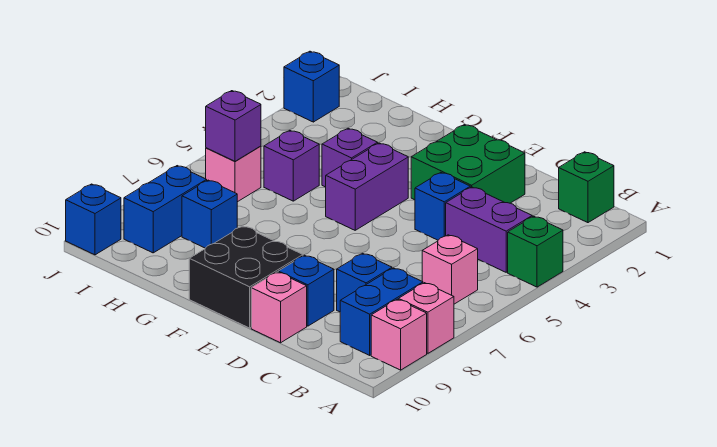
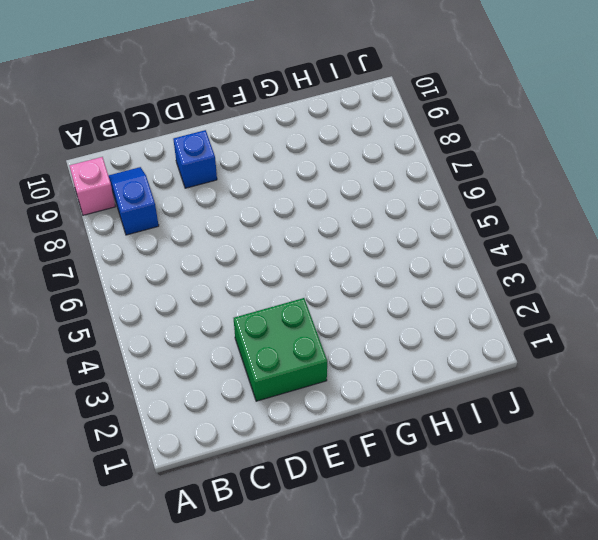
blue slope B8:B9 level 1 top 8 -> blue brick B8:B9 level 1
none -> green brick A4 level 1
none -> pink brick A8 level 1
none -> green brick B1 level 1

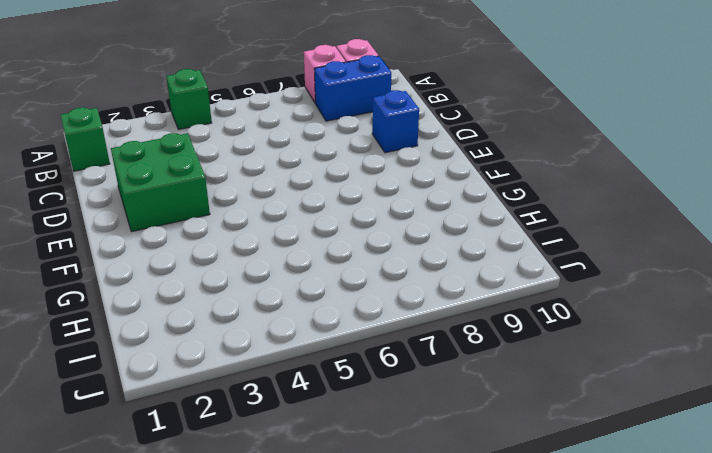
none -> purple brick B4:C4 level 1
none -> pink brick B6 level 1
none -> blue brick C8 level 1

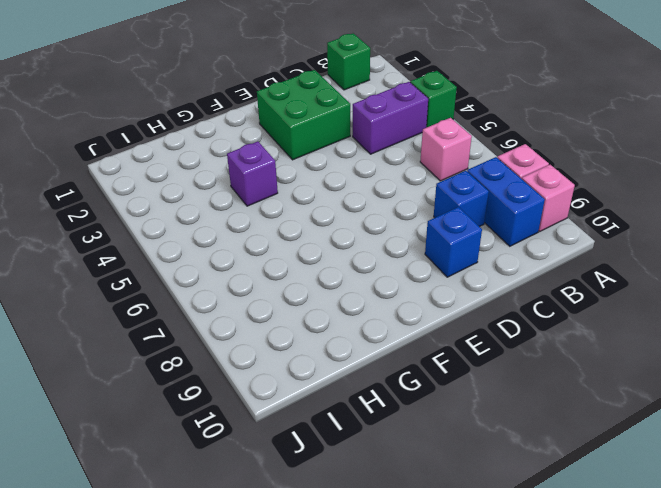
none -> blue brick D4 level 1
none -> pink brick D10 level 1
none -> black brick E9:F10 level 1

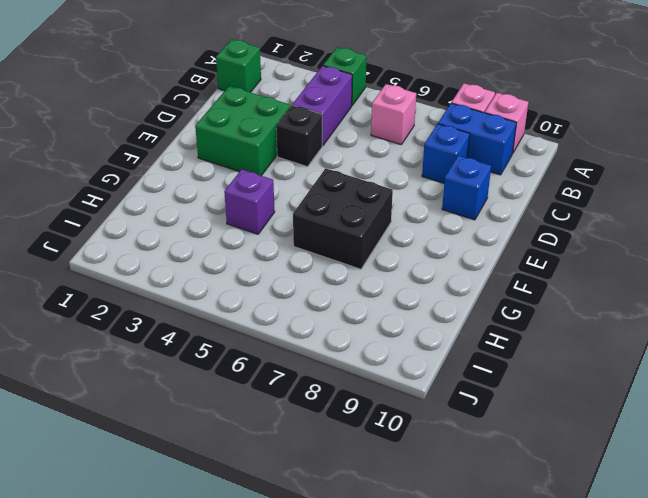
black brick D4 level 1 -> blue brick D4 level 1
black brick F6:G7 level 1 -> black brick E9:F10 level 1
none -> pink brick D10 level 1
none -> purple brick F4:F5 level 1
none -> purple brick H5 level 1

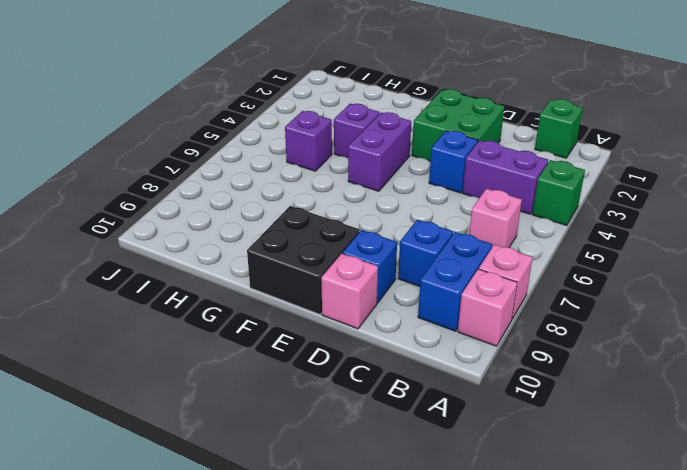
none -> blue brick H8 level 1
none -> pink brick I6 level 1
none -> blue brick I8:I9 level 1

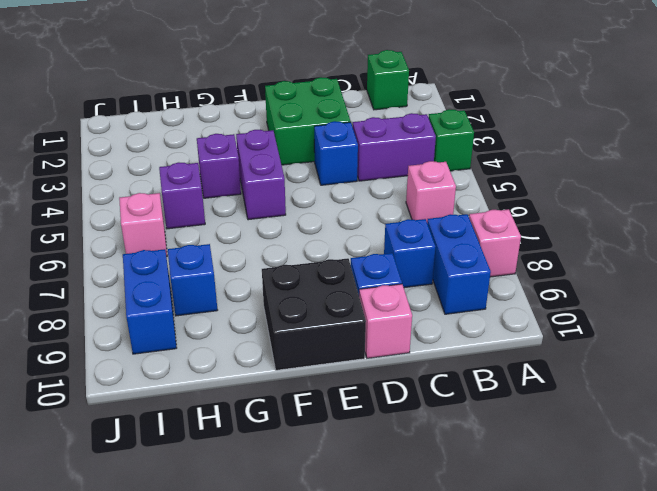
none -> pink brick A9 level 1
none -> blue brick J2 level 1
none -> blue brick J10 level 1

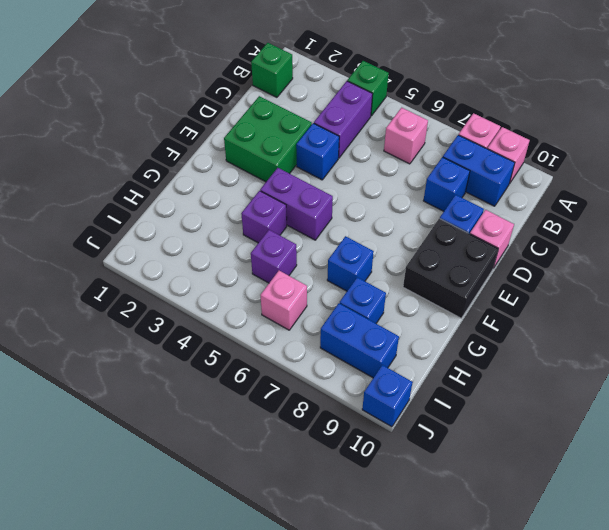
blue brick G7 level 1 -> blue brick J2 level 1
none -> purple brick I6 level 2

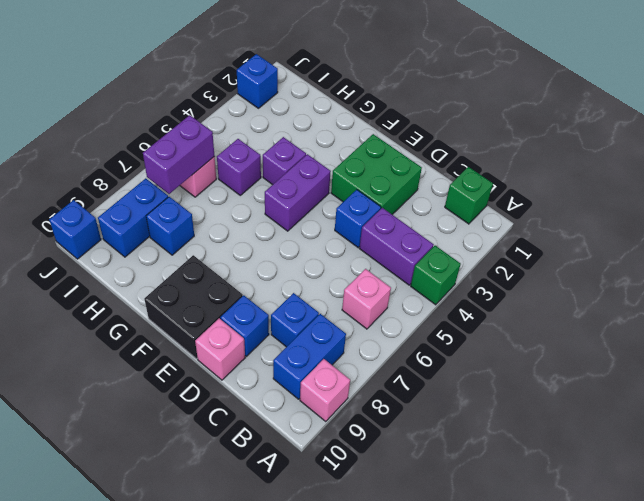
purple brick I6:I7 level 2 -> purple brick I6 level 2
none -> pink brick A8 level 1

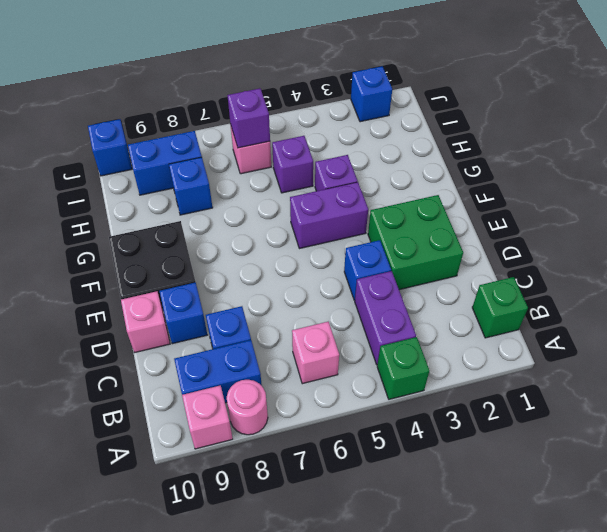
pink round brick A8 level 1 -> pink brick A8 level 1

